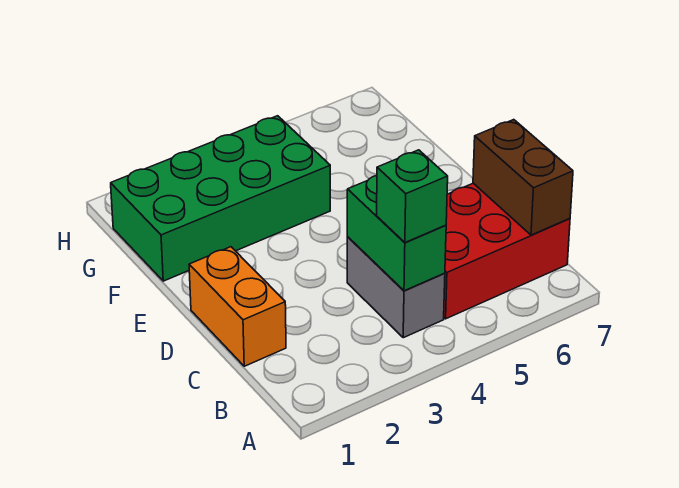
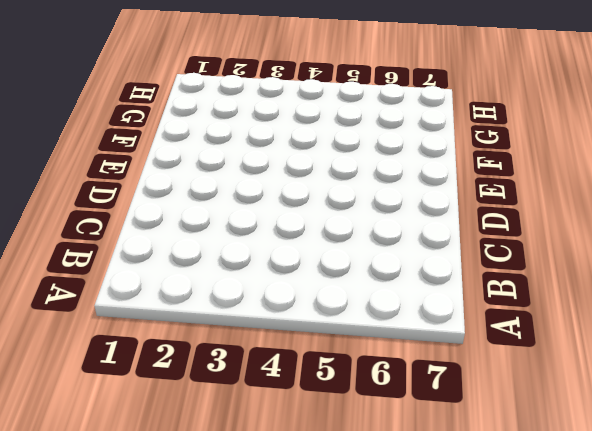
none -> grey brick B4:C4 level 1
none -> red brick B5:C7 level 1

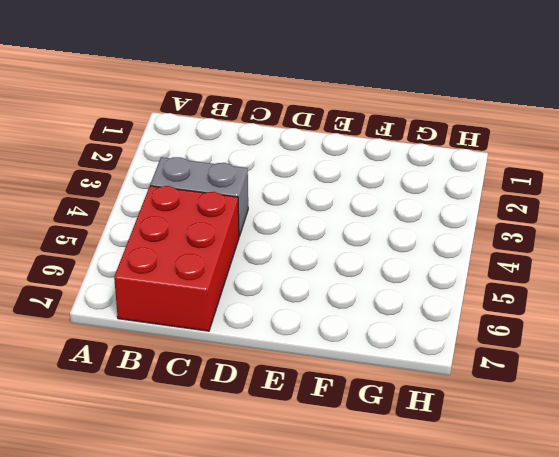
none -> orange brick C1:D1 level 1
none -> green brick F1:G4 level 1

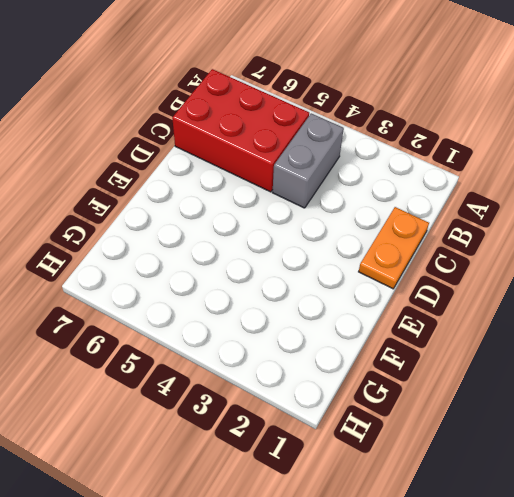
orange plate C1:D1 level 1 -> orange brick C1:D1 level 1
none -> green brick F1:G4 level 1
none -> green brick B4:C4 level 2

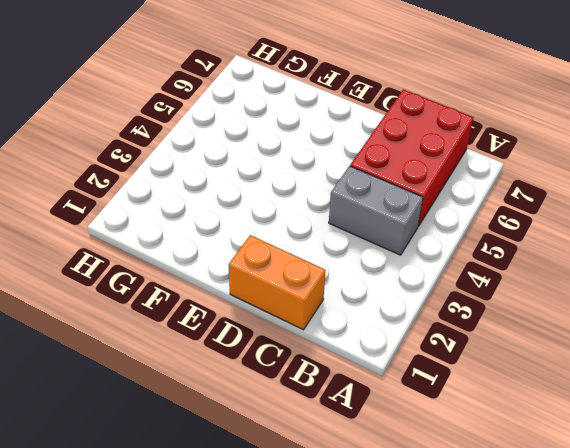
none -> green brick F1:G4 level 1
none -> green brick B4:C4 level 2

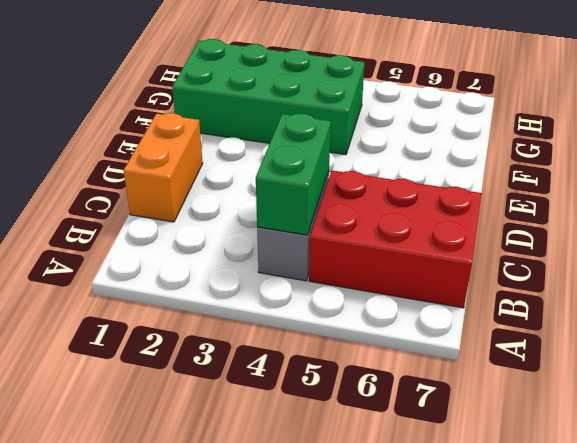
none -> brown brick B7:C7 level 2
none -> green brick B4 level 3

